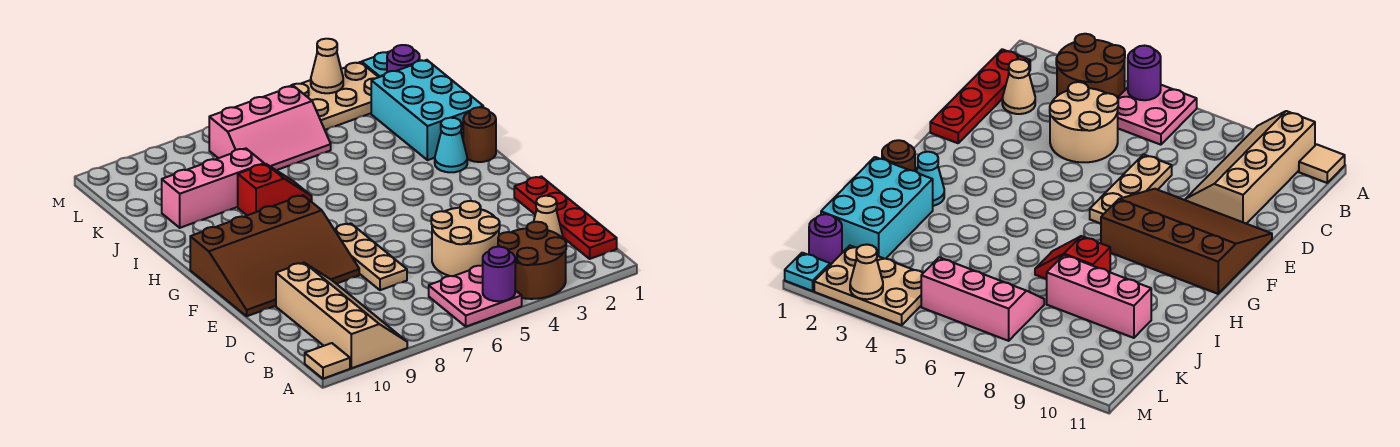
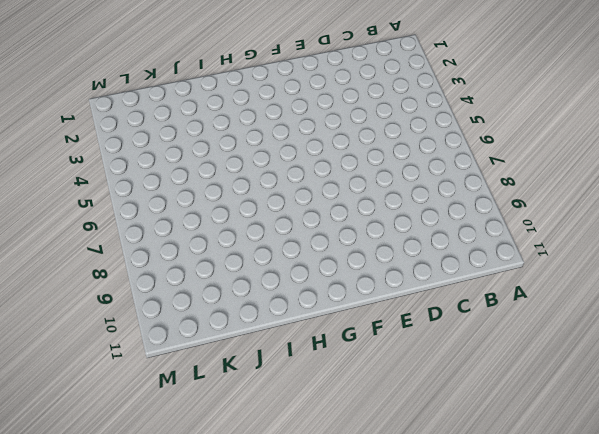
none -> brown round brick A3:B4 level 1
none -> pink plate A5:B6 level 1
none -> tan slope A9:D10 level 1 top 10

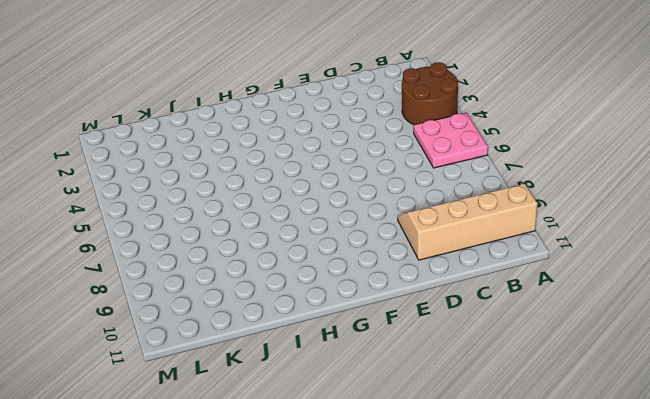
none -> tan tile A11 level 1
none -> red plate B1:E1 level 1
none -> tan cone C2 level 1

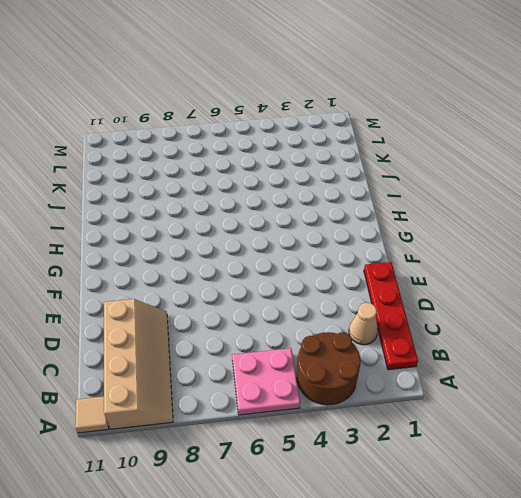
none -> tan round brick C4:D5 level 1
none -> tan plate D7:F7 level 1
none -> brown slope E8:G11 level 1 top G

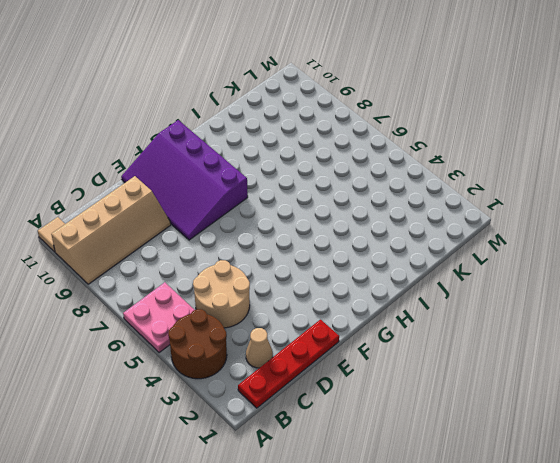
purple slope E8:G11 level 1 top G -> brown slope E8:G11 level 1 top G
none -> tan plate D7:F7 level 1
none -> brown round brick H1 level 1
none -> cyan cone H2 level 1

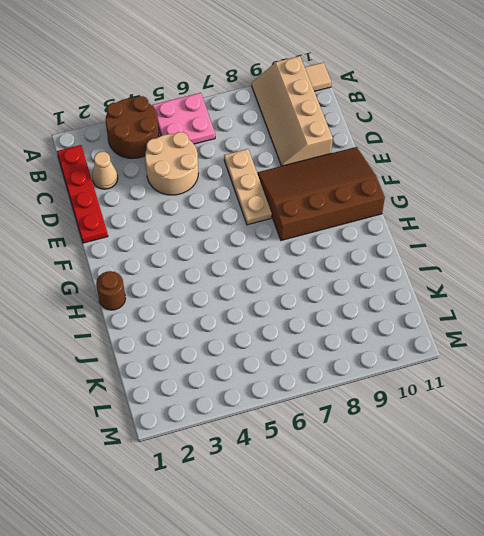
none -> cyan cone H2 level 1
none -> cyan brick I1:K2 level 1
none -> red slope I7:I8 level 1 top 8

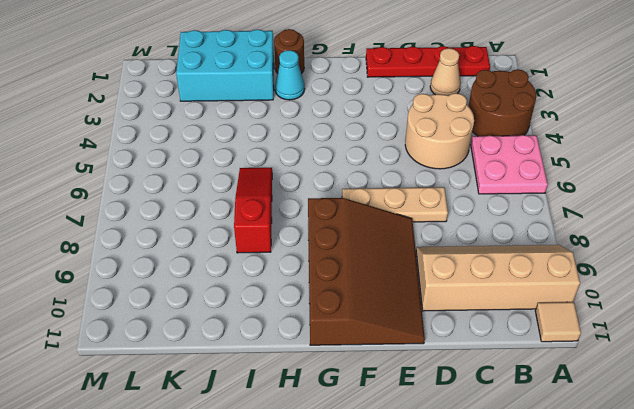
red slope I6:I8 level 1 top 8 -> red slope I7:I8 level 1 top 8
none -> pink brick J8:J10 level 1
none -> pink slope K5:L7 level 1 top L
none -> purple round brick L1 level 1

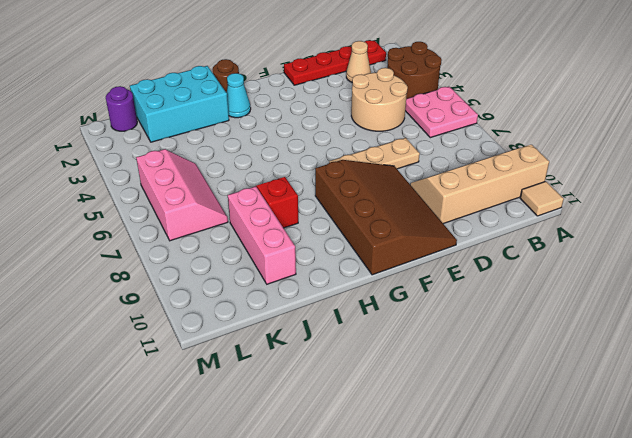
none -> tan plate L2:M4 level 1
none -> cyan plate M1 level 1
none -> purple round brick A5 level 2

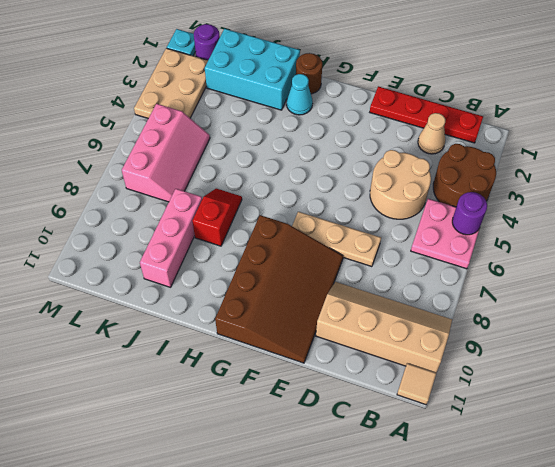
none -> tan cone M3 level 2

